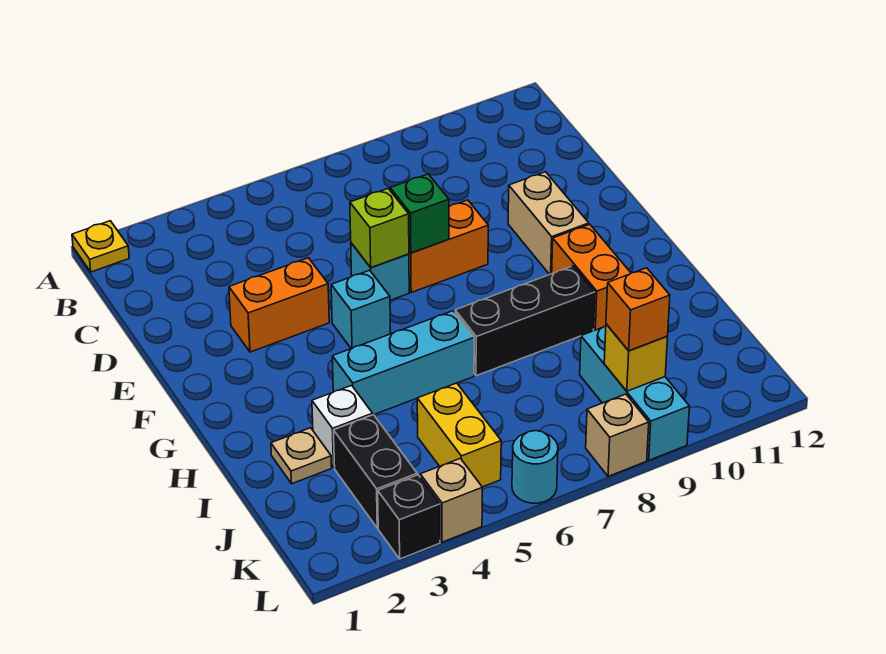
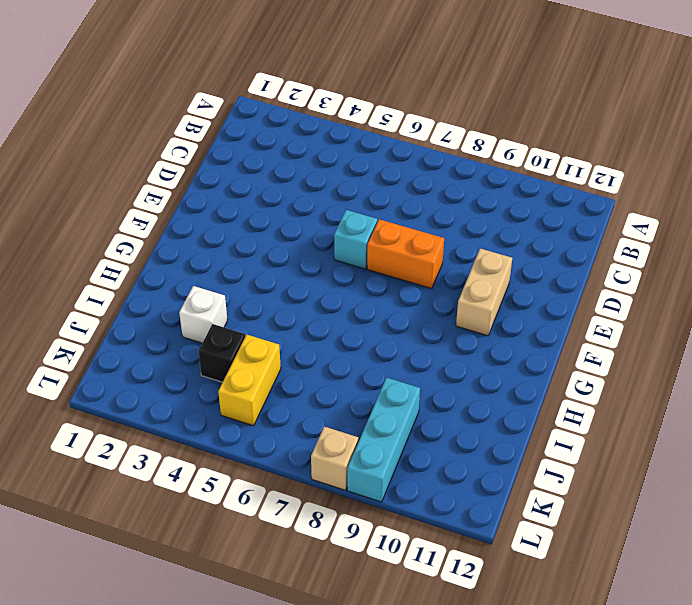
black brick J4 level 1 -> black brick L3 level 1
none -> yellow plate A1 level 1
none -> orange brick E3:E4 level 1
none -> cyan brick F5 level 1

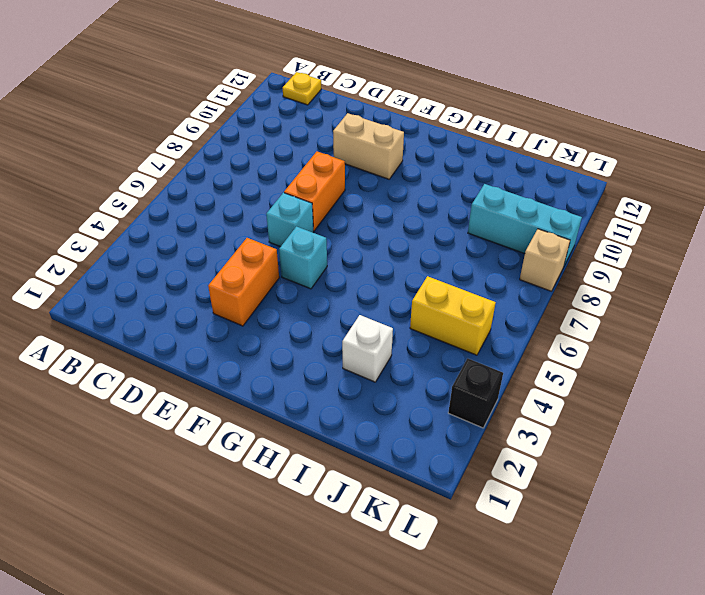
yellow plate B12 level 1 -> yellow plate A1 level 1
none -> orange brick G10:H10 level 1
none -> cyan brick H4:H6 level 1
none -> black brick H7:H9 level 1

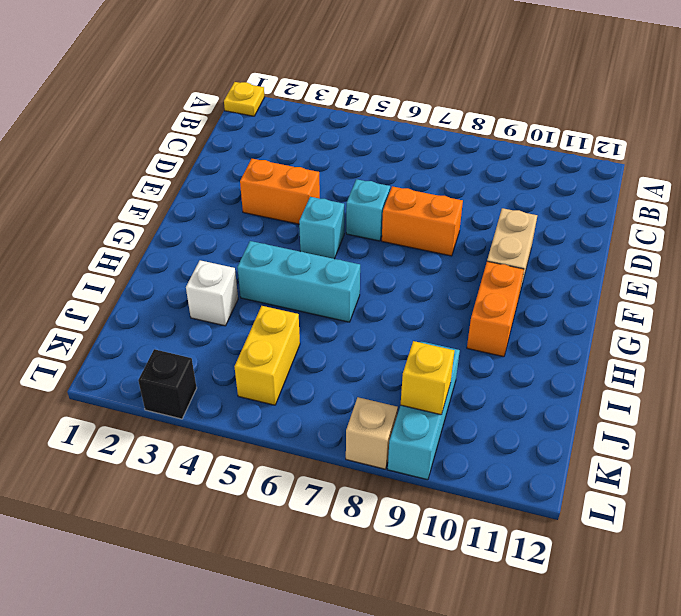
none -> black brick H7:H9 level 1
none -> tan plate I2 level 1
none -> black brick J3:K3 level 1

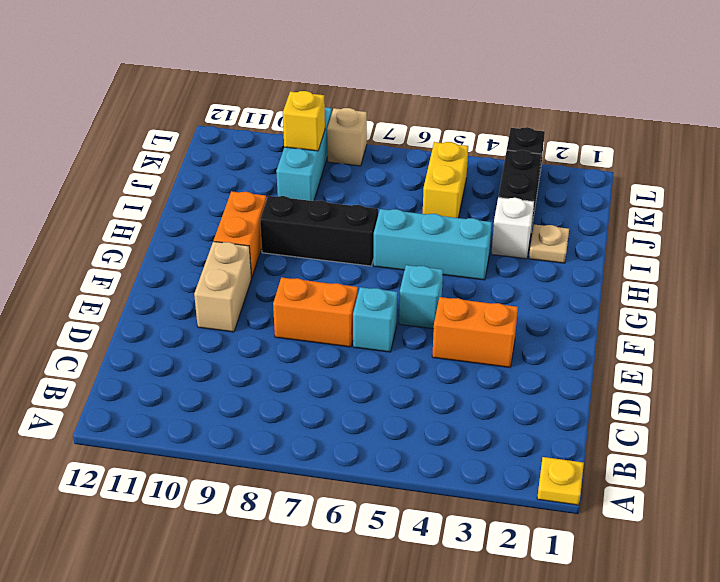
none -> tan brick L4 level 1
none -> cyan round brick L6 level 1
none -> lime brick E6 level 2

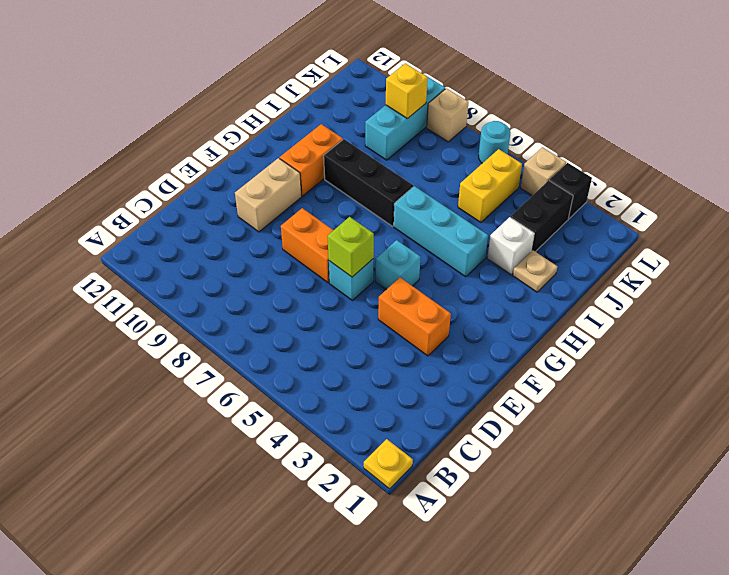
none -> green brick E7 level 2
none -> orange brick K9 level 3

